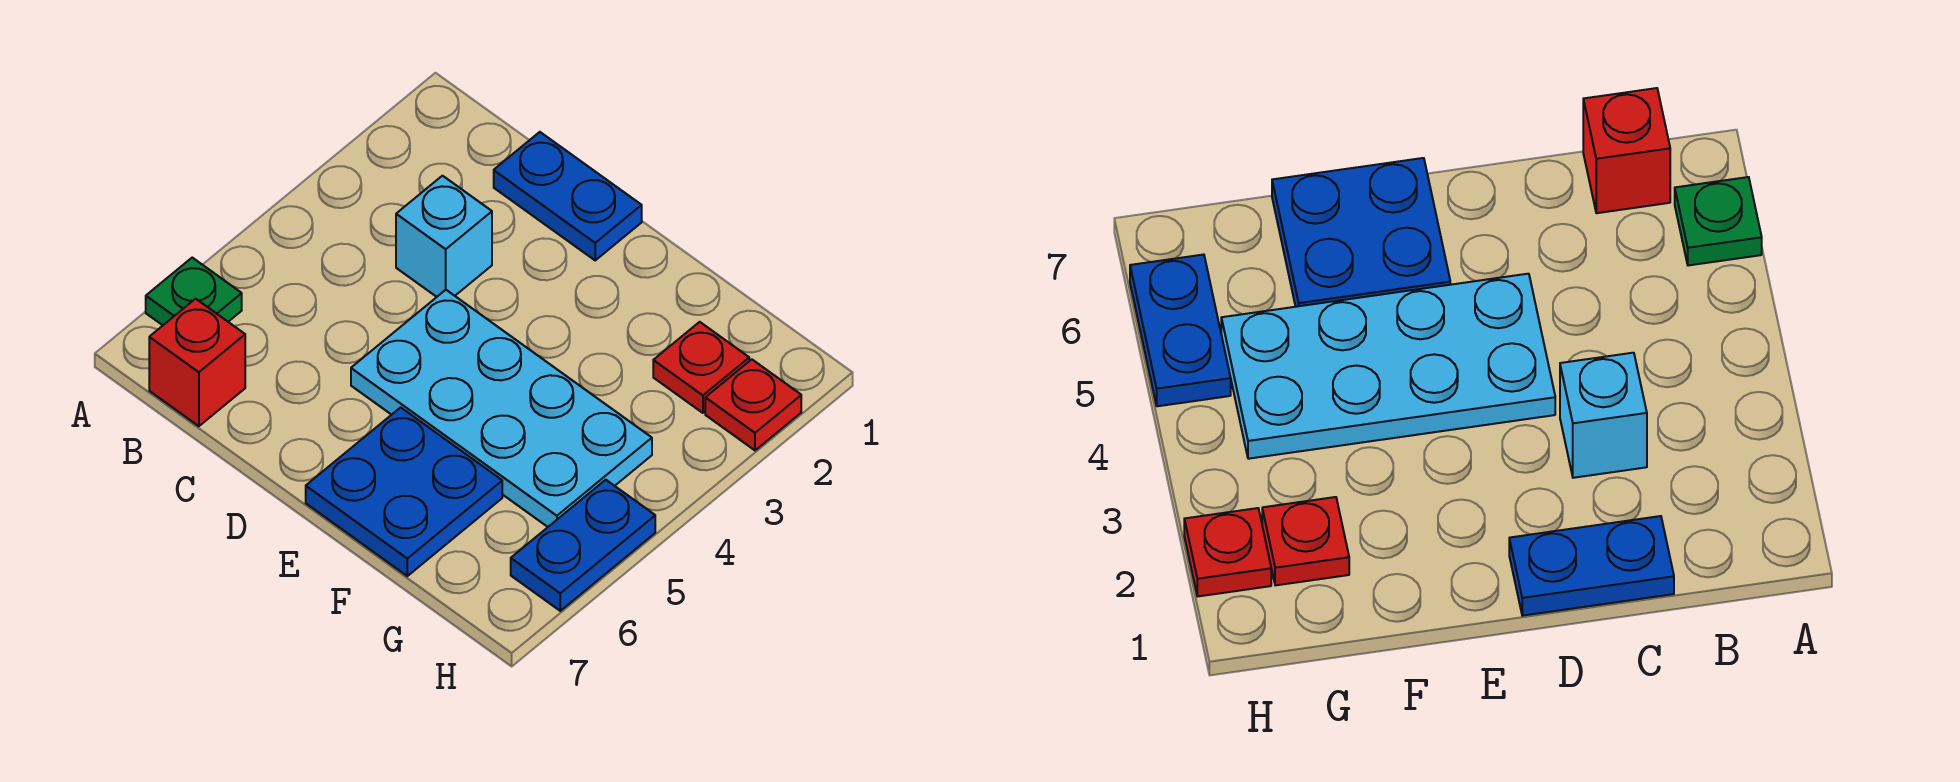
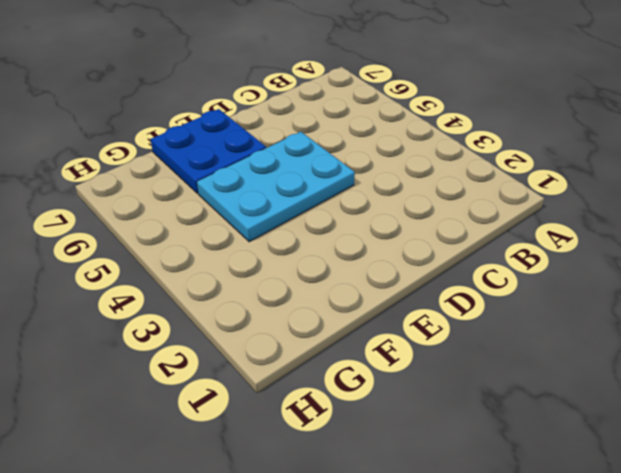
cyan plate D4:F5 level 1 -> cyan plate D4:G5 level 1
none -> green plate A6 level 1
none -> red brick B7 level 1

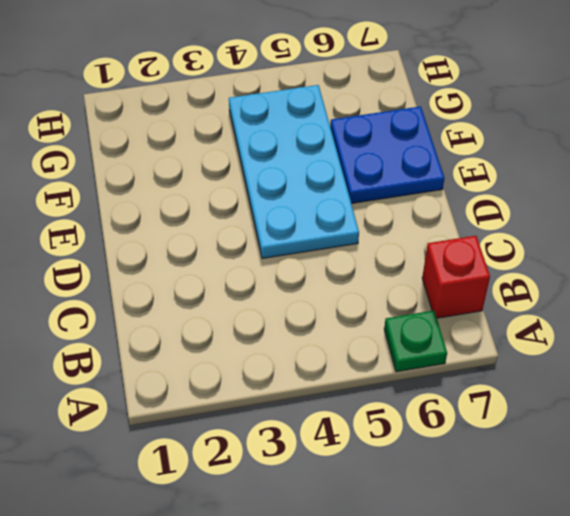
none -> blue plate C1:D1 level 1
none -> cyan brick C3 level 1

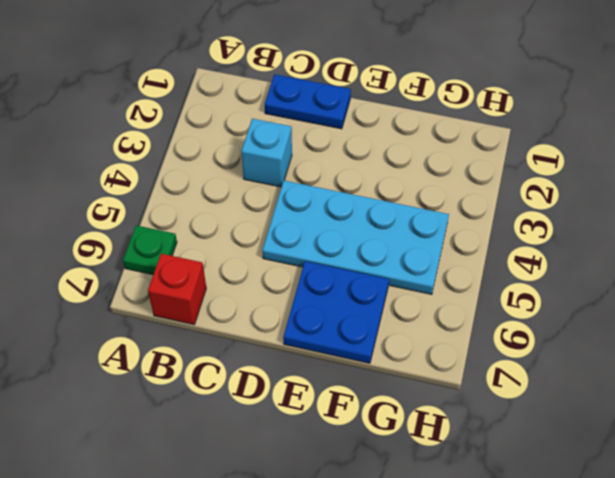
none -> red plate G2 level 1
none -> red plate H2 level 1

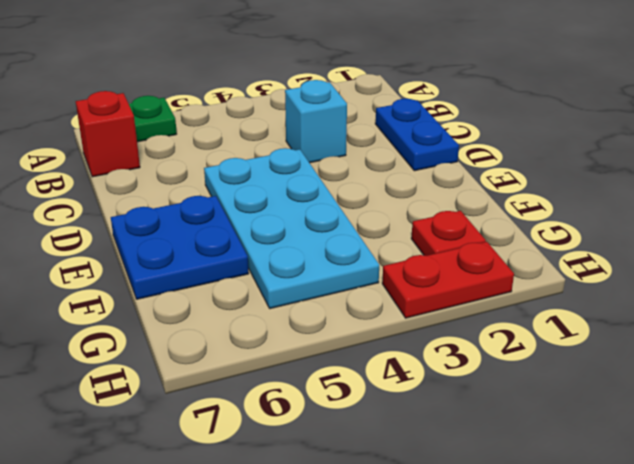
red plate H2:H3 level 1 -> red plate H2 level 1
none -> blue plate H5:H6 level 1

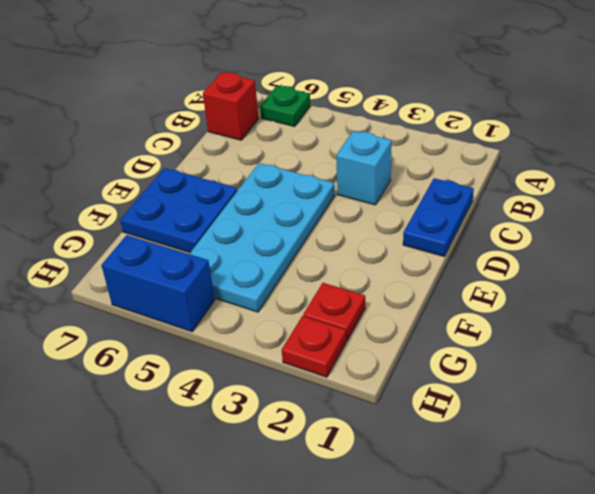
blue brick H5:H6 level 1 -> blue plate H5:H6 level 1

